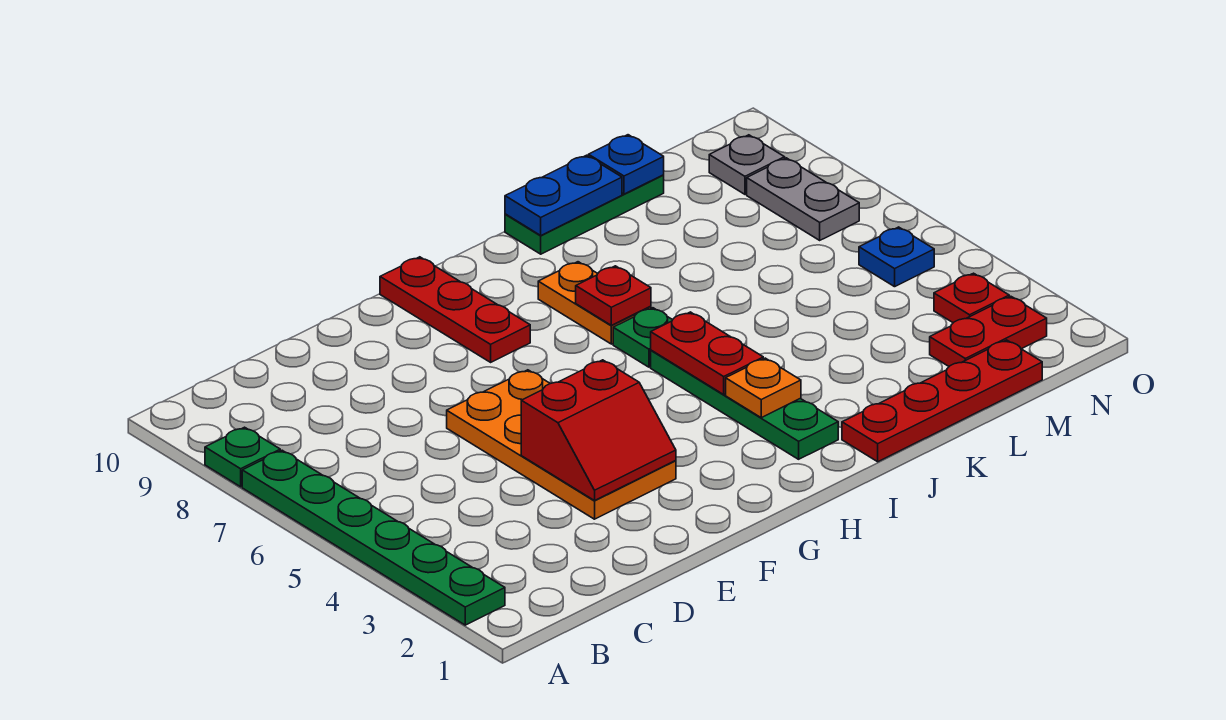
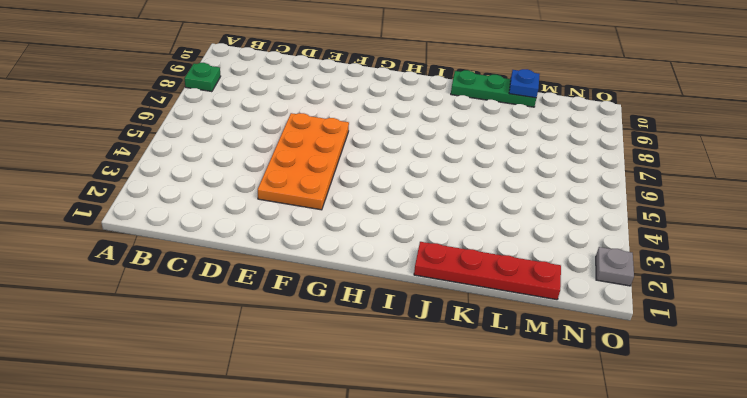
grey plate O2 level 1 -> grey plate N9 level 1
none -> green plate A2:A7 level 1
none -> red plate G8:G10 level 1
none -> green plate I2:I5 level 1

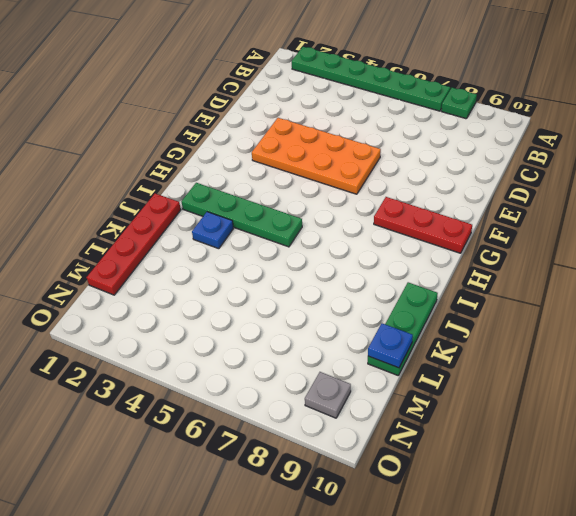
blue plate J3 level 1 -> blue plate N5 level 1
none -> green plate I6 level 1
none -> orange plate I7:I8 level 1
none -> red plate M2:N2 level 1

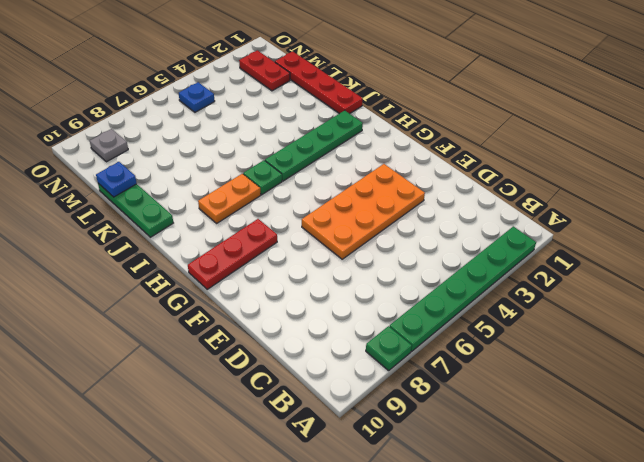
none -> red plate N3 level 1
none -> grey plate N7:N8 level 1
none -> red slope E3:F4 level 2 top 4

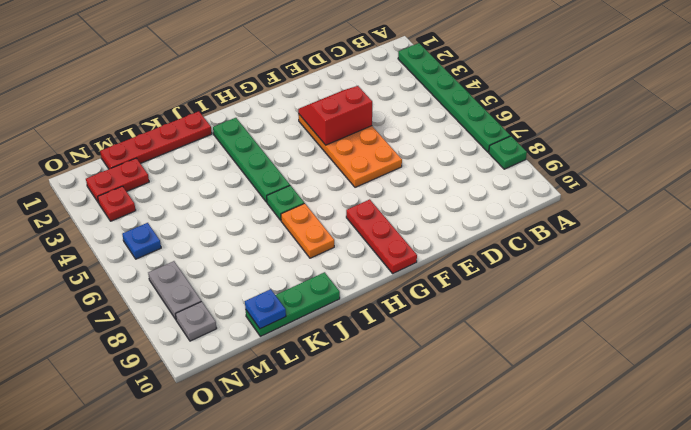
none -> orange plate I3 level 2
none -> red plate I4:I5 level 2
none -> red plate I7 level 2

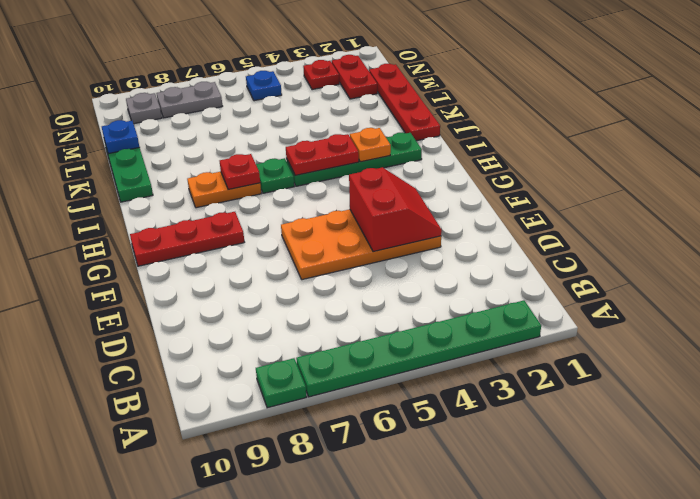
none -> blue plate J10:K10 level 2

